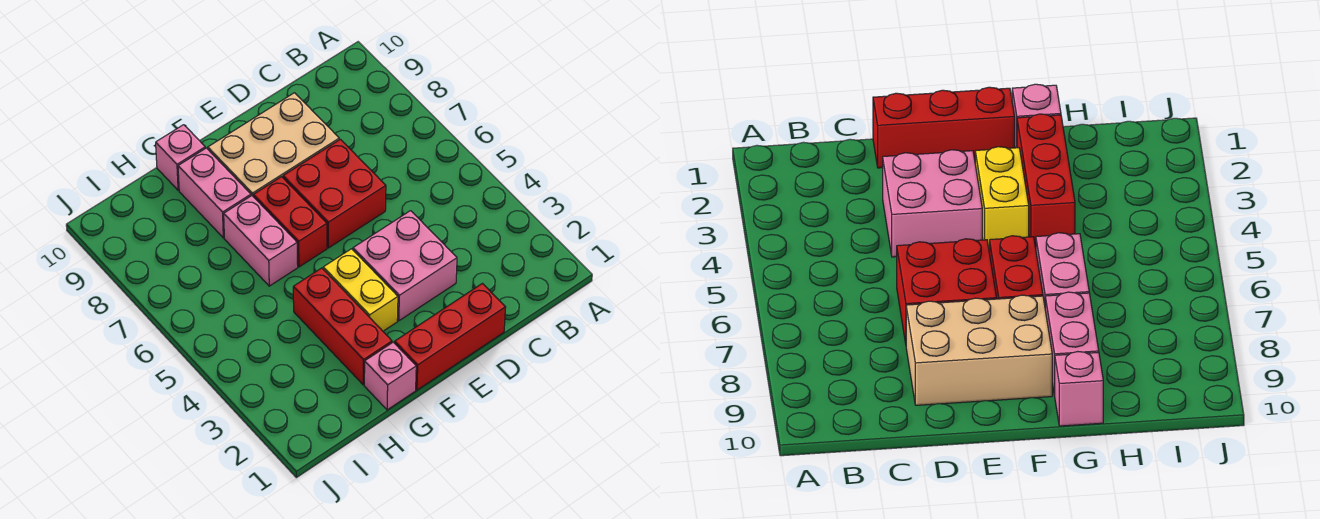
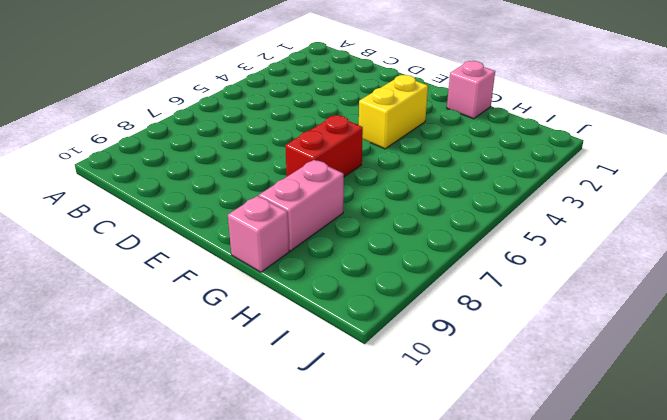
none -> red brick D1:F1 level 1
none -> pink brick D3:E4 level 1

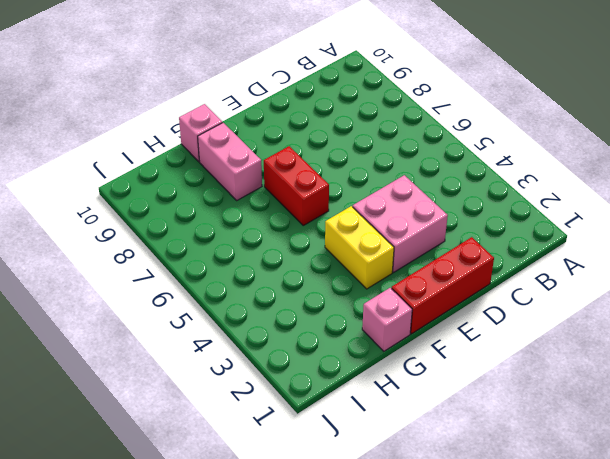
none -> red brick D6:E7 level 1
none -> tan brick D8:F9 level 1

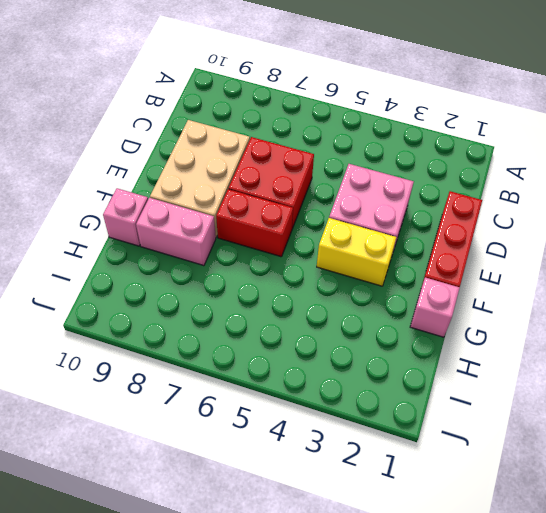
none -> red brick G2:G4 level 1
none -> pink brick G6:G7 level 1

